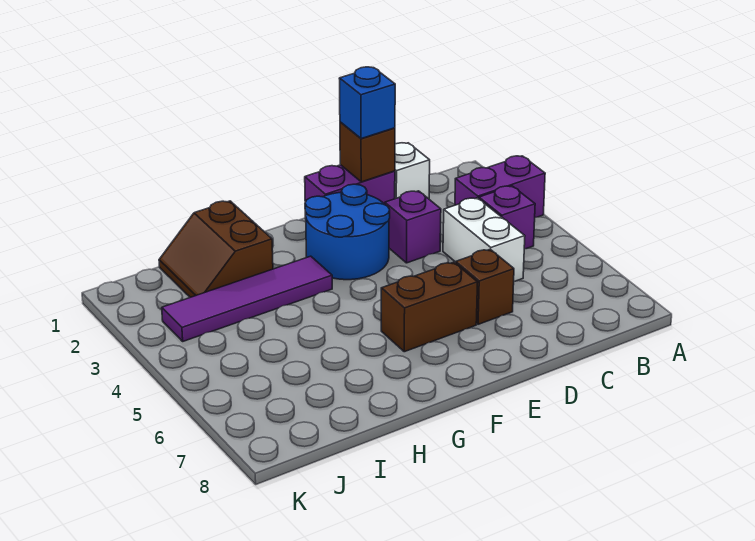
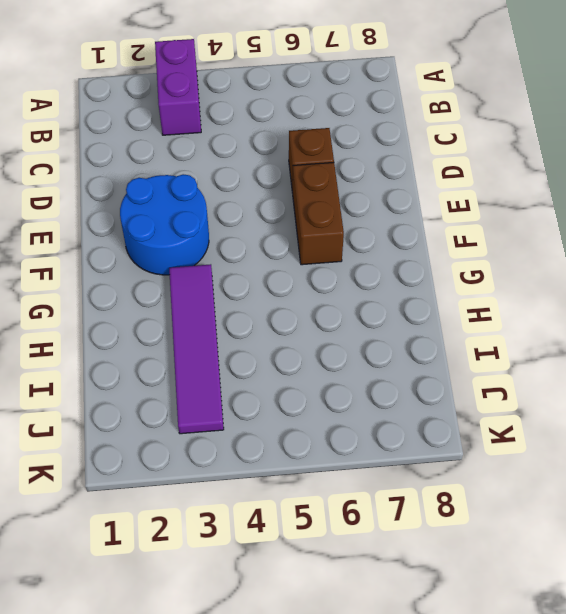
none -> purple brick B4 level 1
none -> white brick C1 level 1
none -> white brick C4:C5 level 1

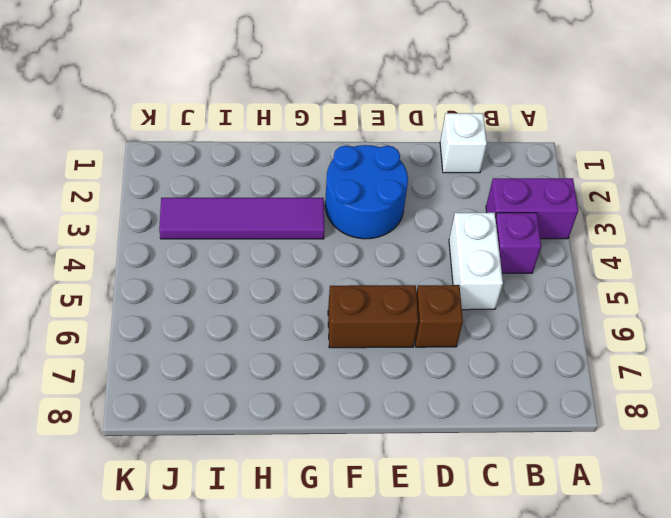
none -> purple brick D1:E1 level 1
none -> purple brick D3 level 1
none -> brown slope H1:I2 level 1 top H

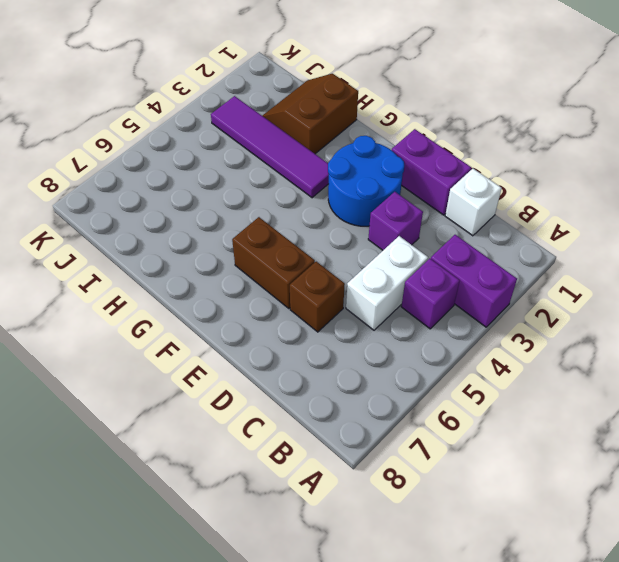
none -> brown brick D1 level 2
none -> blue brick D1 level 3

